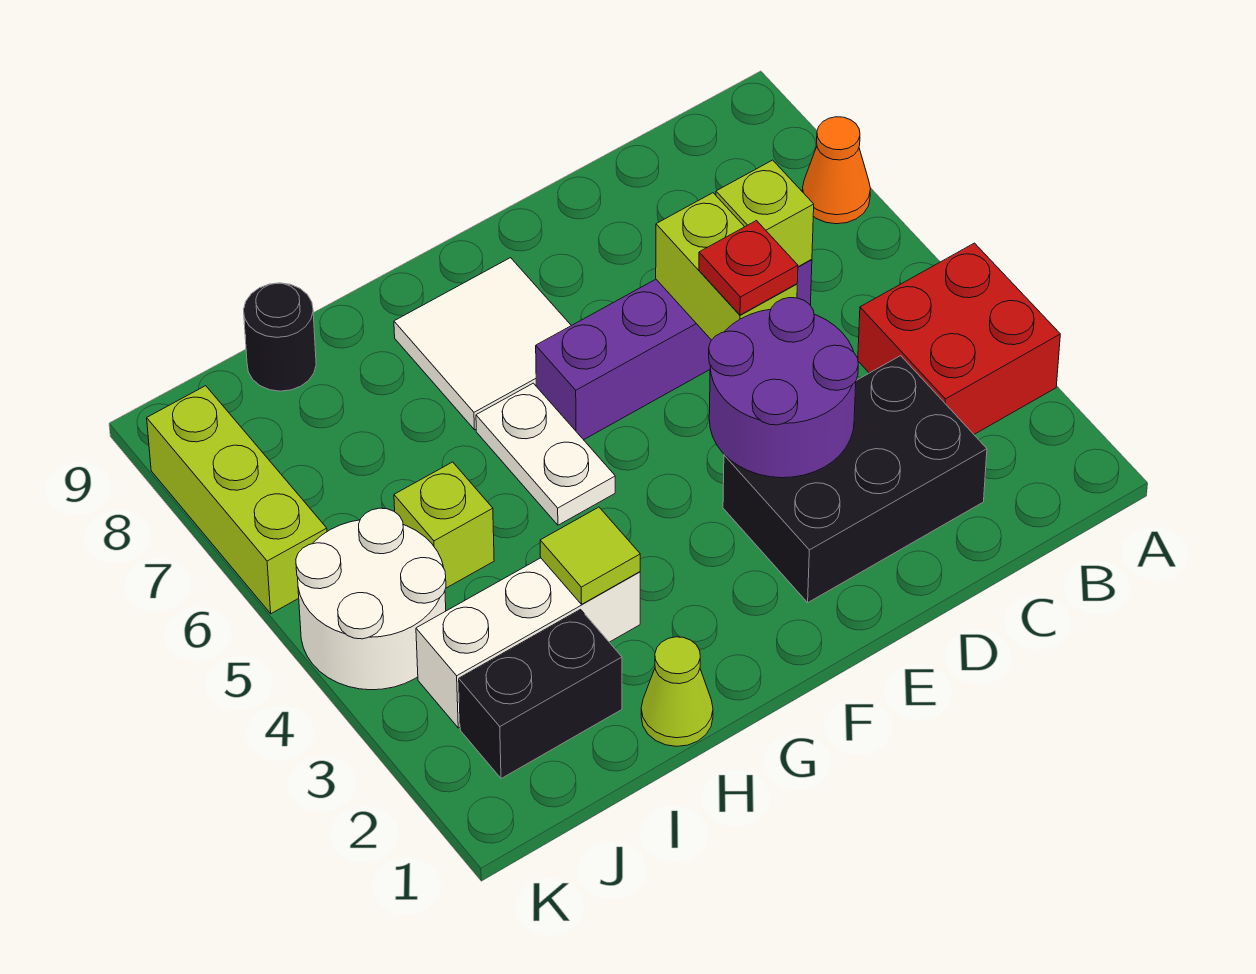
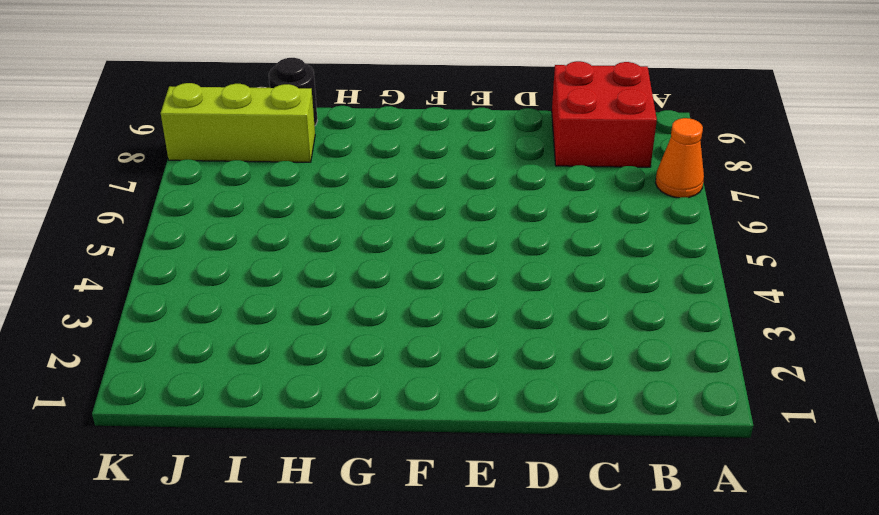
red brick B8:C9 level 1 -> red brick A3:B4 level 1
lime brick I8:K8 level 1 -> lime brick K6:K8 level 1
none -> black brick C2:E3 level 1
none -> purple brick C6:F6 level 1
none -> white tile F7:G8 level 1

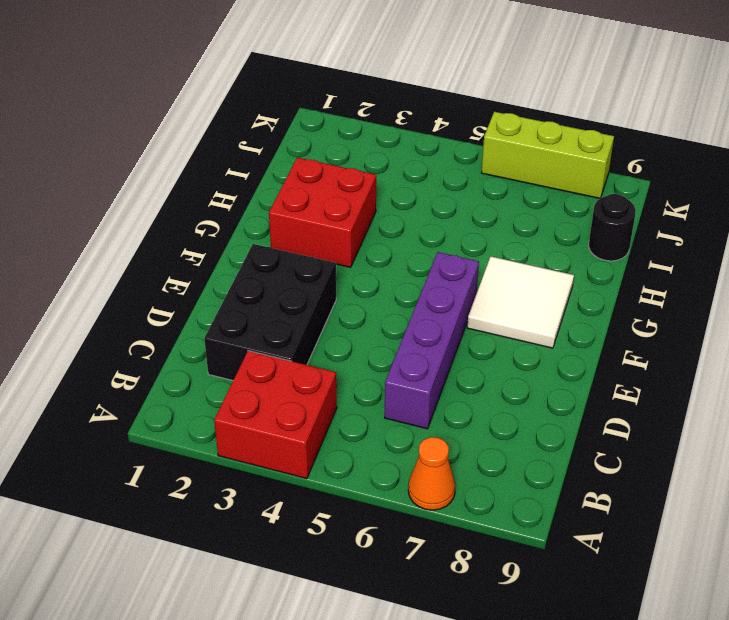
red brick G2:H3 level 1 -> white brick H3:J3 level 1
none -> white plate G5:G6 level 1
none -> lime cone H1 level 1
none -> black brick I2:J2 level 1

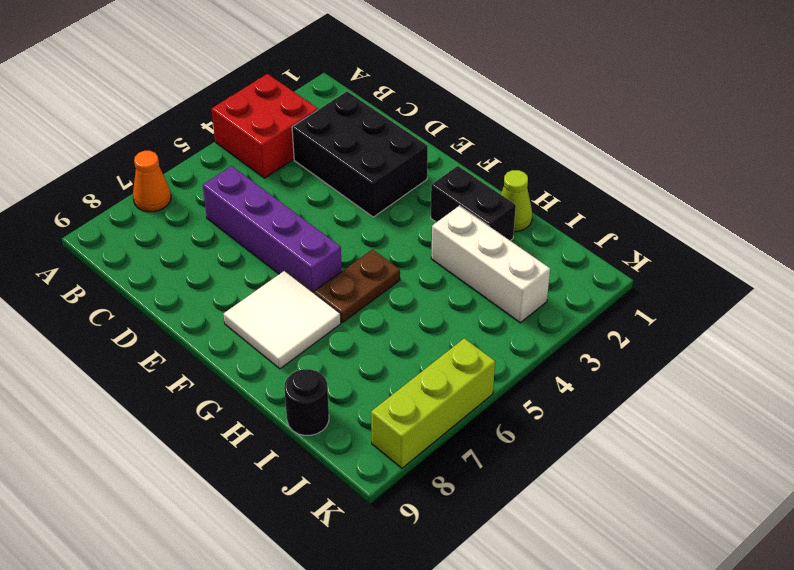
black brick G2:H2 level 1 -> black brick I2:J2 level 1
brown plate G5:G6 level 1 -> white plate G5:G6 level 1
none -> lime brick I5 level 1
none -> white round brick J4:K5 level 1
none -> lime brick C6 level 2

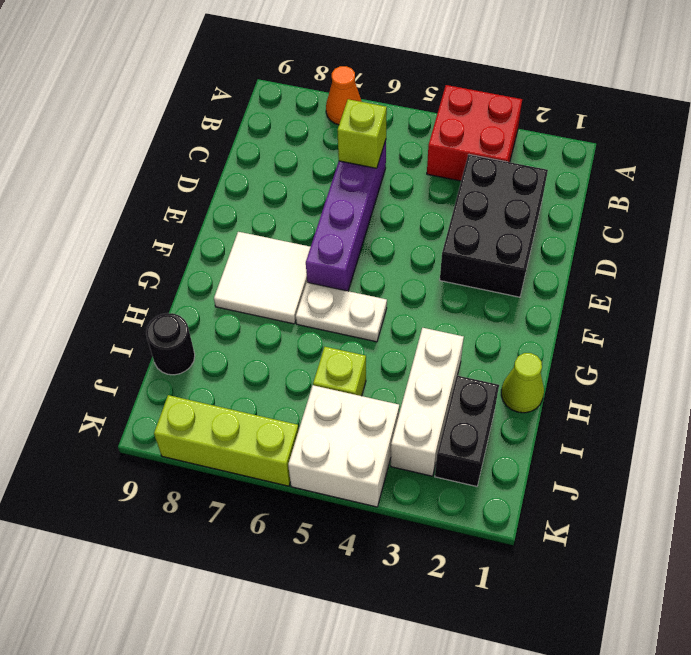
white brick J4:K5 level 1 -> white round brick J4:K5 level 1
none -> purple round brick D3:E4 level 2
none -> lime brick D5:D6 level 2
none -> lime tile H3 level 2

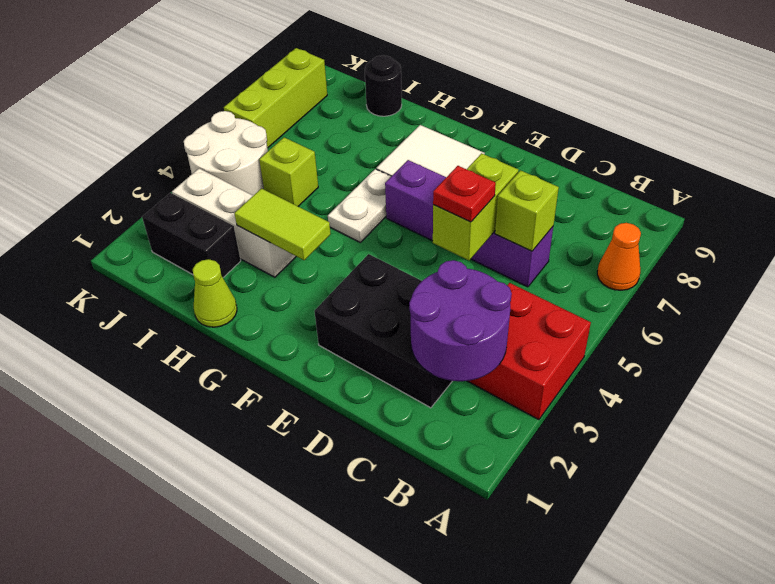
purple round brick B2:C3 level 2 -> purple round brick D3:E4 level 2
lime tile G3:H3 level 2 -> lime tile H3 level 2

